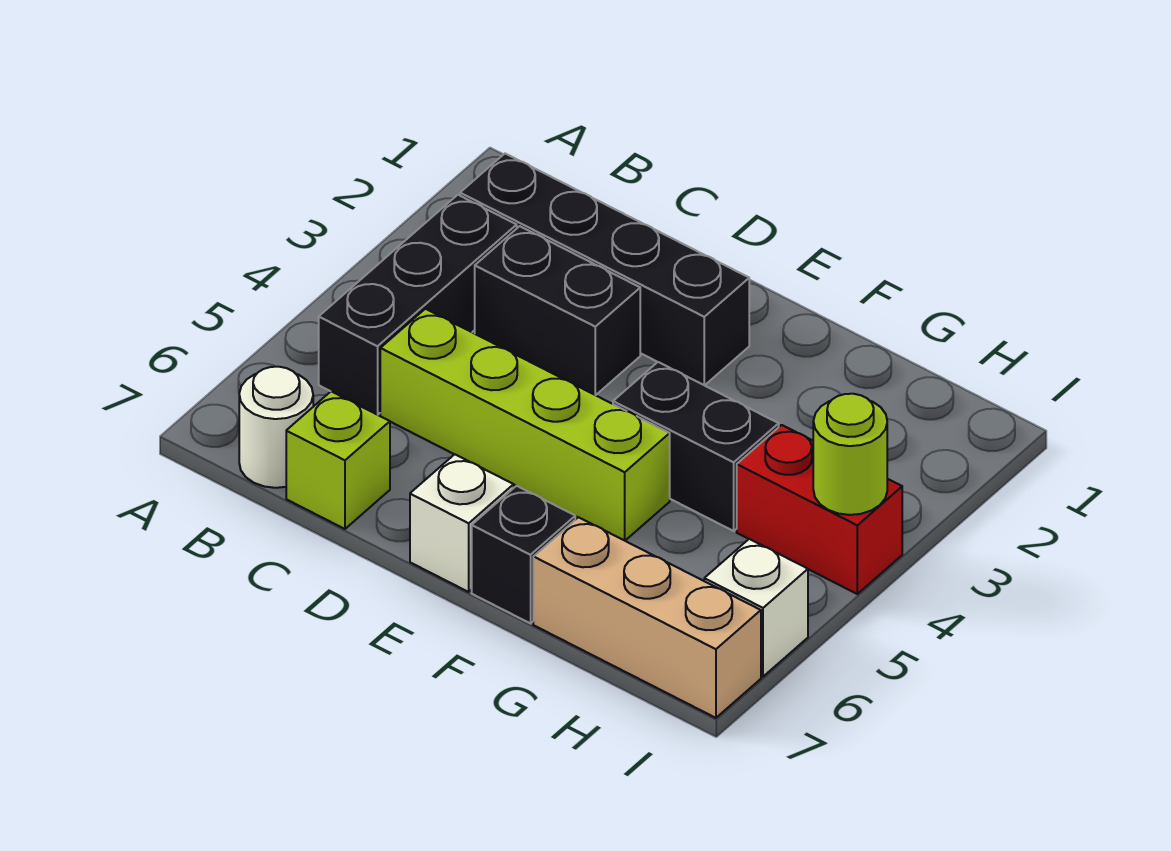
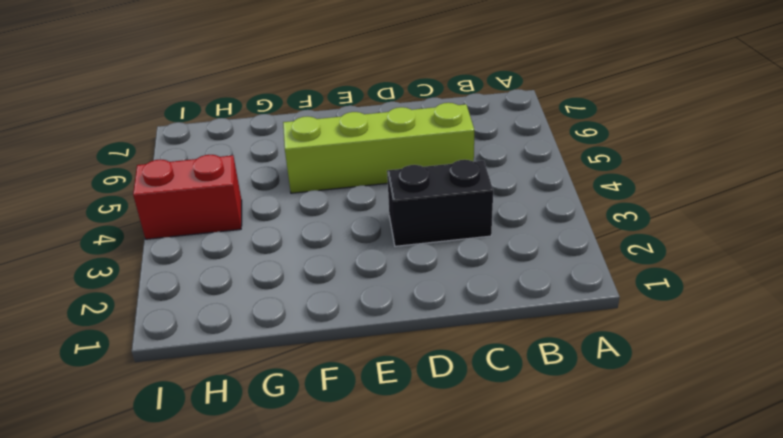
none -> black brick B2:E2 level 1
none -> black brick B3:B5 level 1
none -> white round brick B7 level 1

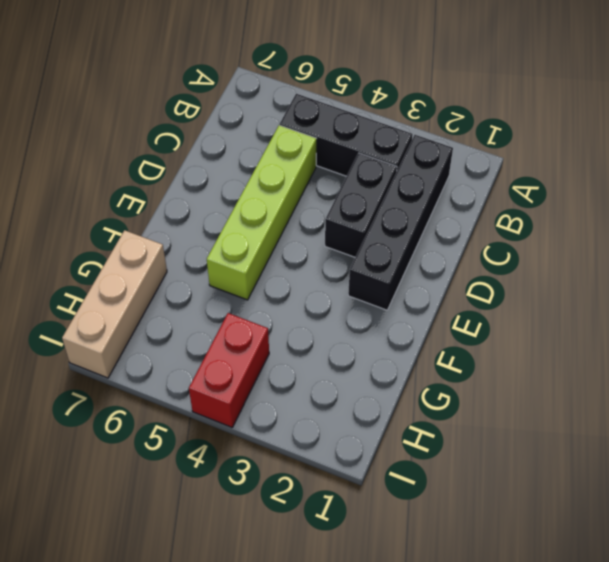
none -> white round brick B7 level 1
none -> lime brick C7 level 1
none -> white brick E7 level 1

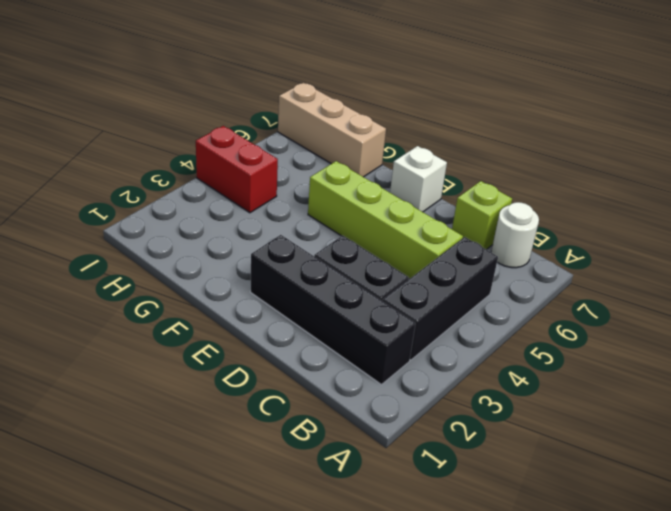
none -> black brick F4:G4 level 1
none -> black brick F7 level 1
none -> white brick I6 level 1

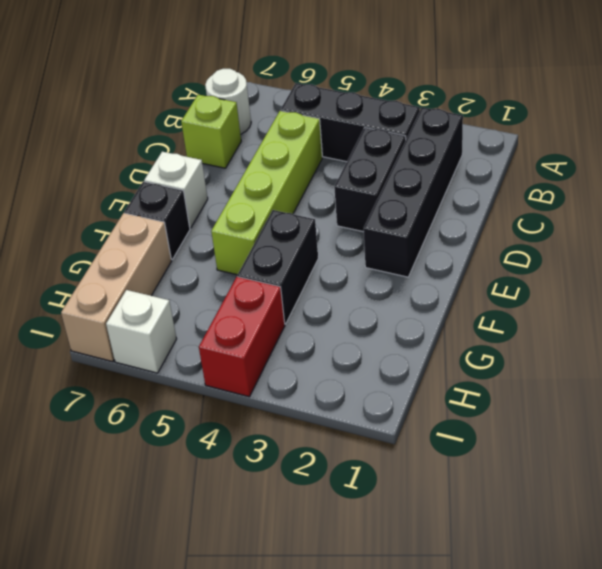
none -> lime round brick I4 level 2

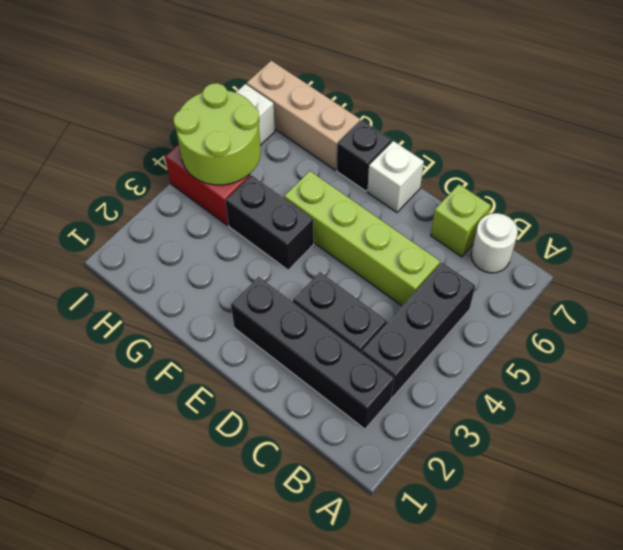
lime round brick H4:I5 level 2 -> lime round brick I4 level 2

